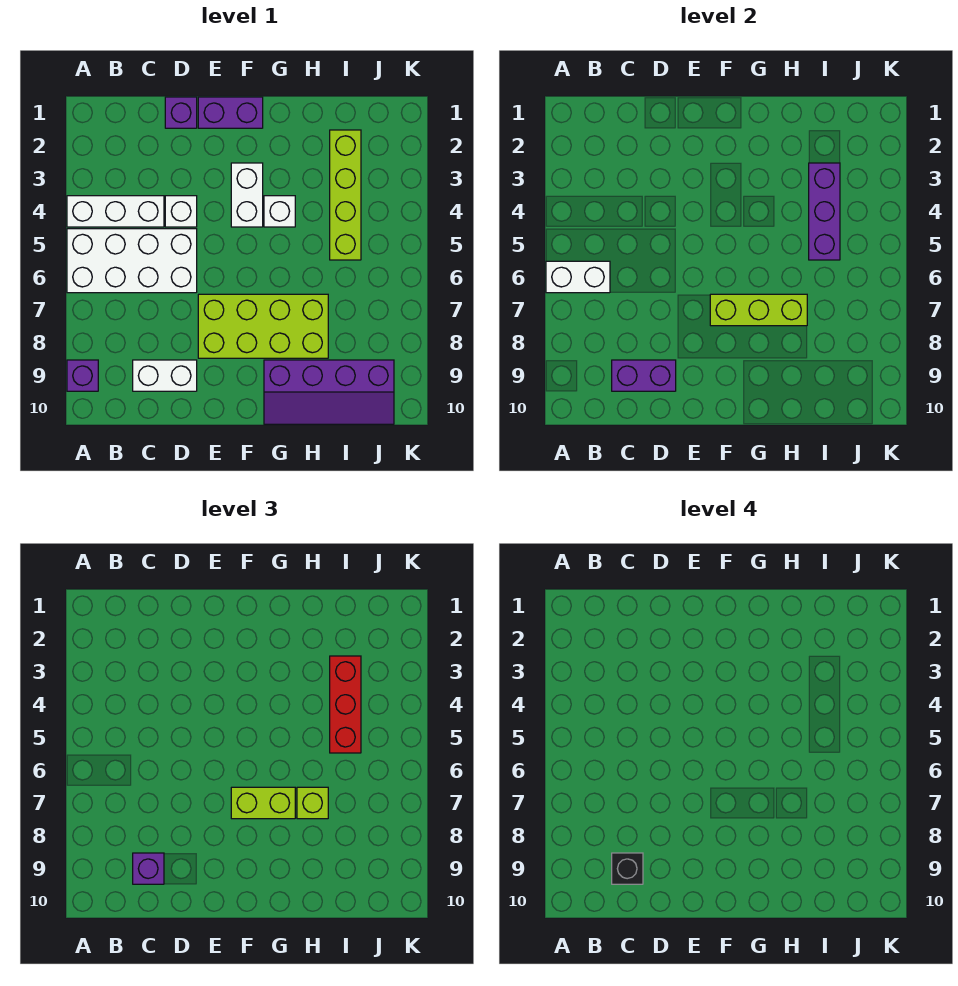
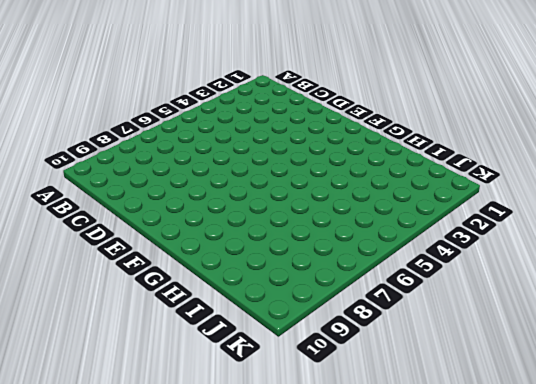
none -> white brick A4:C4 level 1
none -> white brick A5:D6 level 1
none -> purple brick A9 level 1

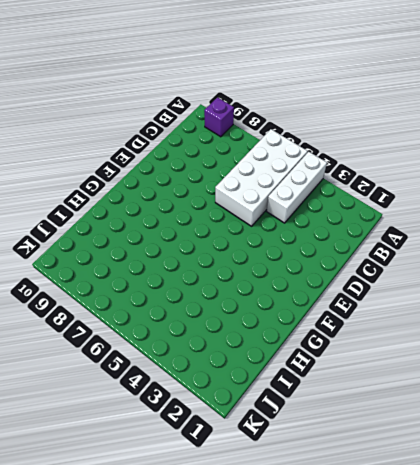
none -> white brick C9:D9 level 1
none -> purple brick D1 level 1
none -> white brick D4 level 1

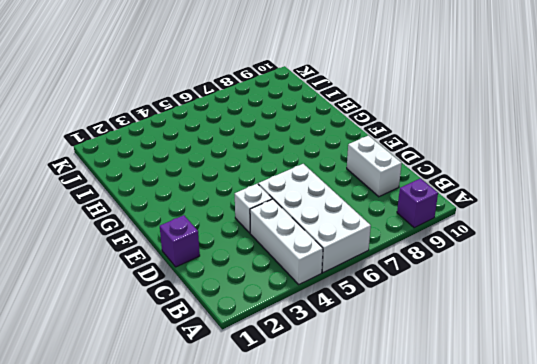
none -> purple brick E1:F1 level 1
none -> lime brick E7:H8 level 1
none -> white brick F3:F4 level 1

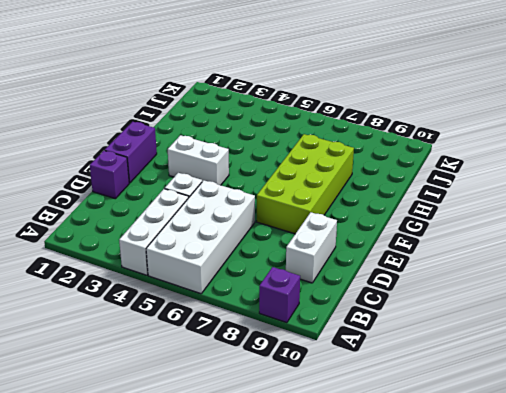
none -> white brick G4 level 1
none -> purple slope G9:J10 level 1 top 9
none -> lime brick I2:I5 level 1

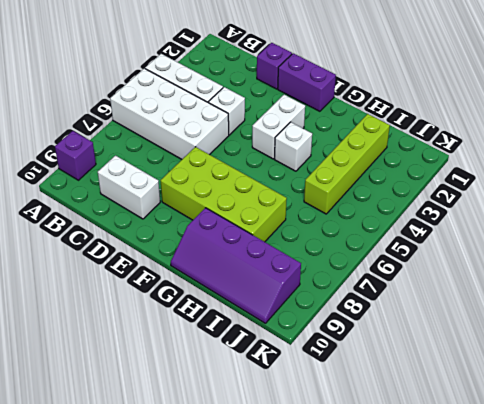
none -> white brick A6:B6 level 2
none -> purple brick C9:D9 level 2
none -> lime brick F7:H7 level 2

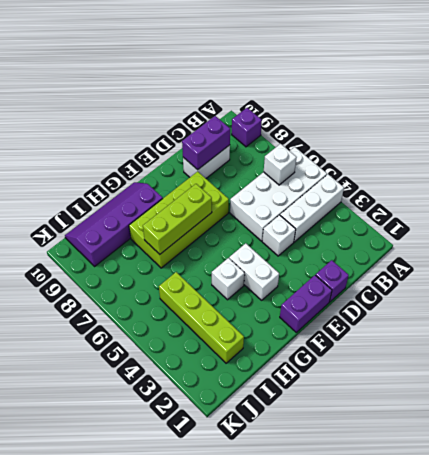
white brick B6 level 2 -> white brick A6:B6 level 2
none -> purple brick I3:I5 level 2
none -> purple brick C9 level 3
none -> lime brick F7:G7 level 3

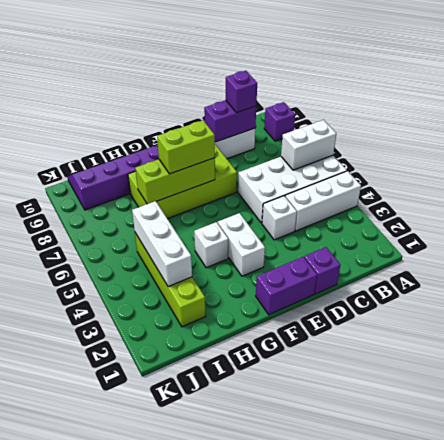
white brick I3:I5 level 2 -> purple brick I3:I5 level 2
none -> lime brick H7 level 3
none -> red brick I3:I5 level 3
none -> black brick C9 level 4

